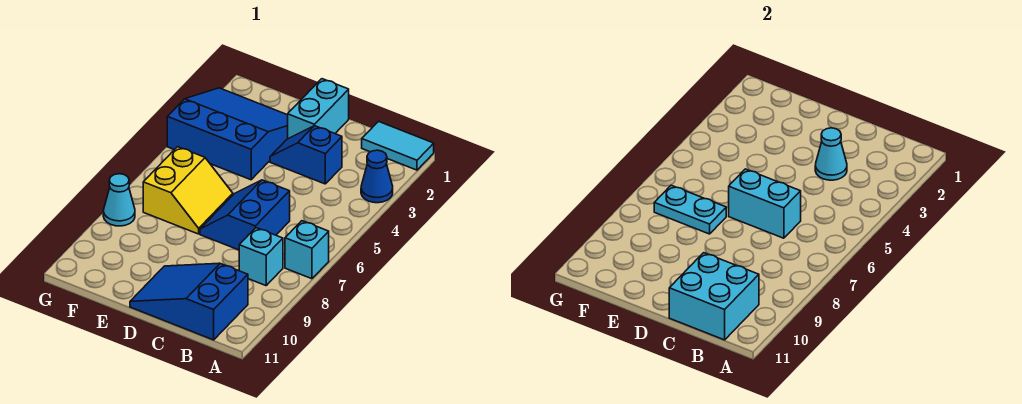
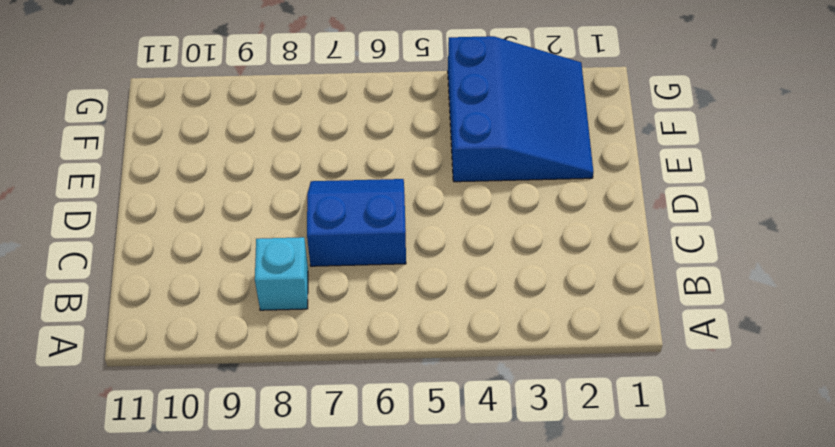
none -> cyan tile A1:B1 level 1
none -> blue cone A3 level 1
none -> cyan brick A7 level 1

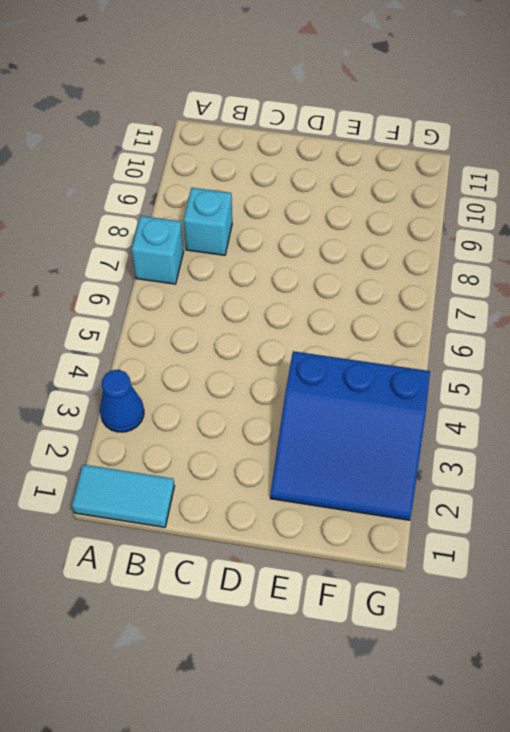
none -> blue slope B10:D11 level 1 top B
none -> blue slope C3:D3 level 1 top C
none -> blue slope C6:D7 level 1 top C

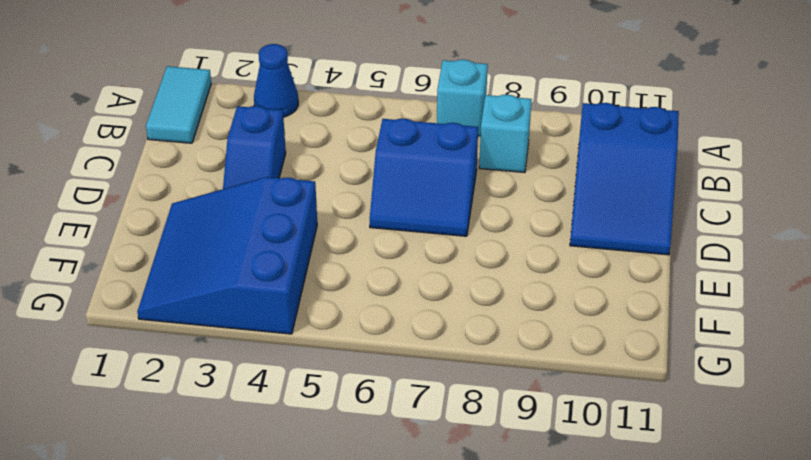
none -> cyan brick D1:D2 level 1
none -> yellow slope E6:F7 level 1 top F
none -> cyan cone G8 level 1

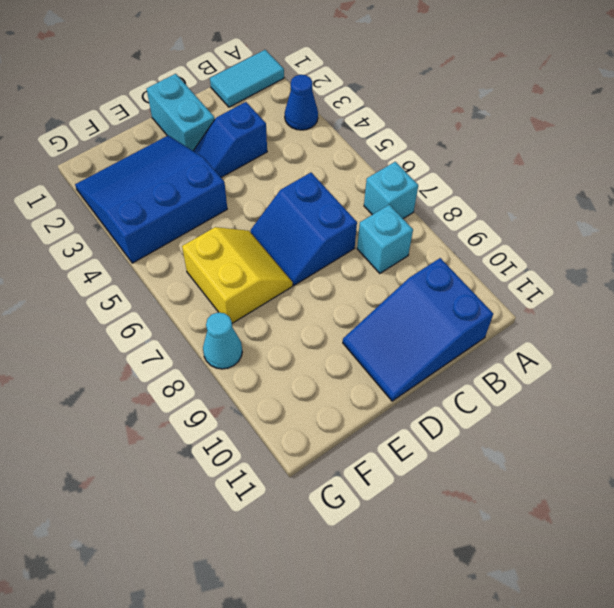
none -> cyan brick B10:C11 level 2
none -> cyan cone C3 level 2
none -> cyan brick C6:D6 level 2

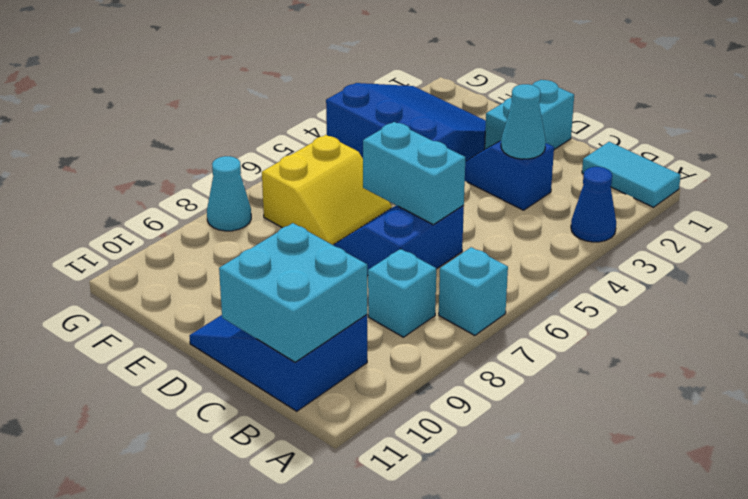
none -> cyan plate E7:F7 level 2

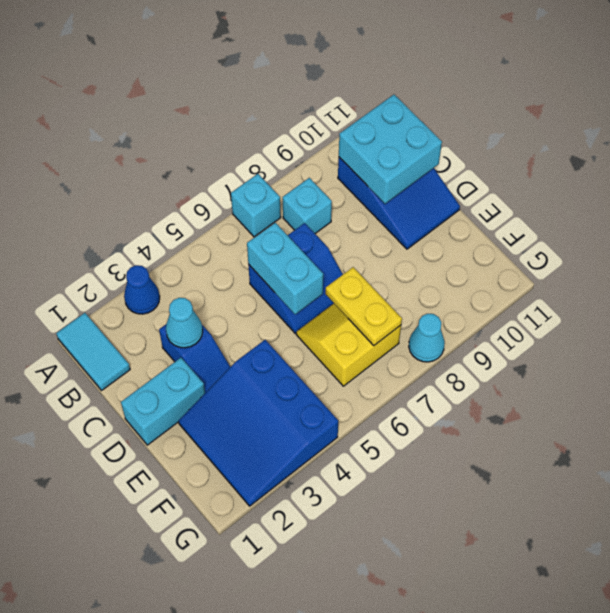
yellow plate E7:F7 level 2 -> cyan plate E7:F7 level 2

